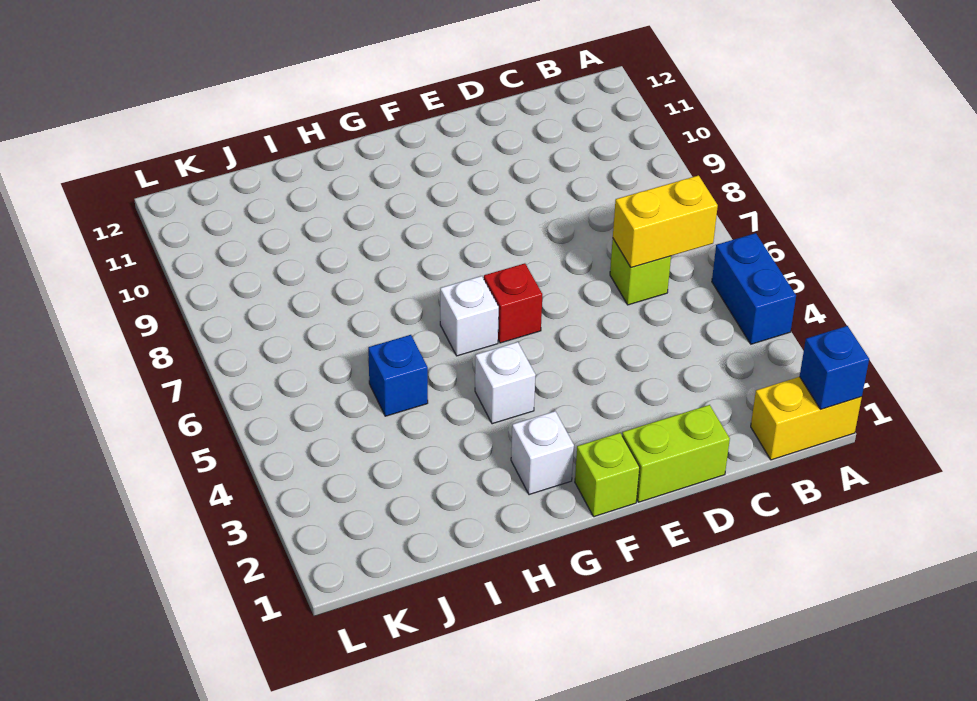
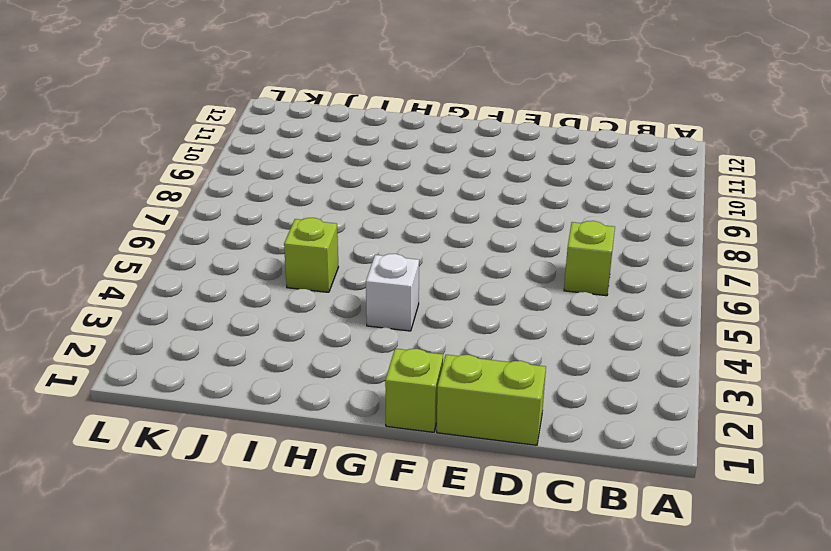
lime brick I5 level 1 -> blue brick I5 level 1
none -> yellow brick A1:B1 level 1
none -> blue brick A4:A5 level 1
none -> red brick F6 level 1

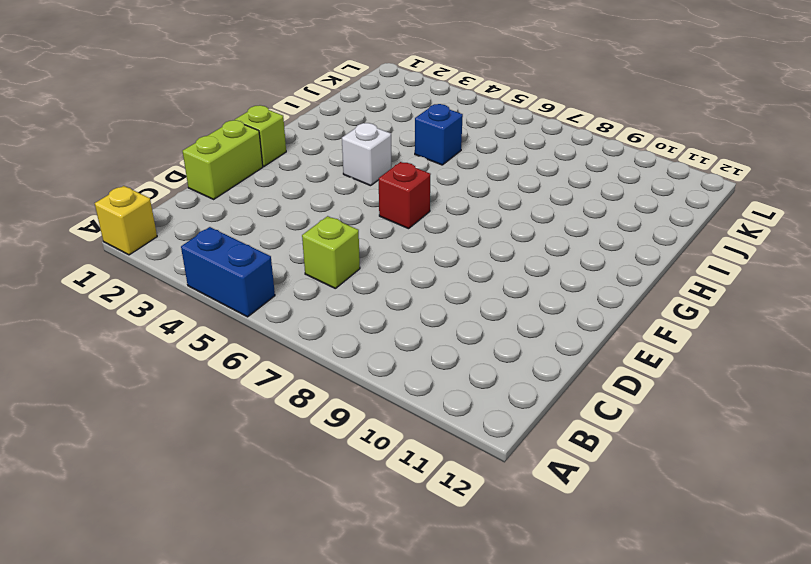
yellow brick A1 level 1 -> yellow brick A1:B1 level 1
none -> white brick G2 level 1
none -> white brick G6 level 1
none -> blue brick A1 level 2

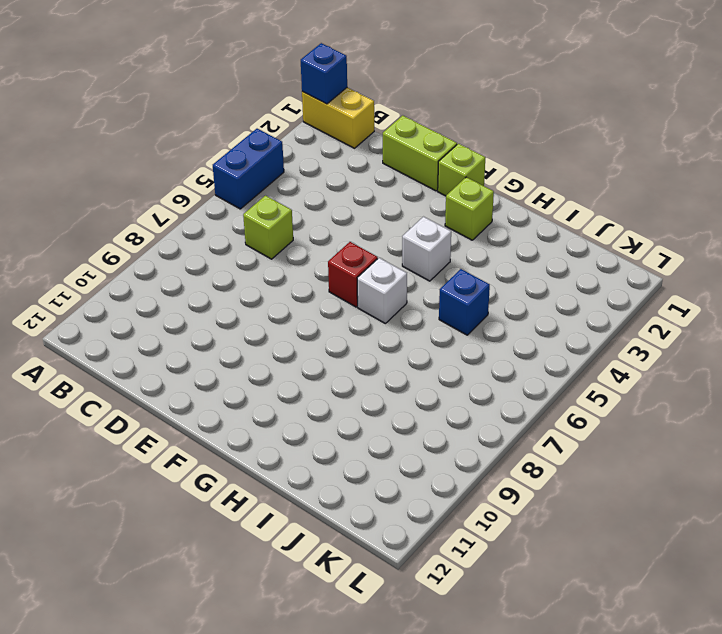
lime brick G2 level 1 -> white brick G2 level 1
none -> yellow brick B6:C6 level 2

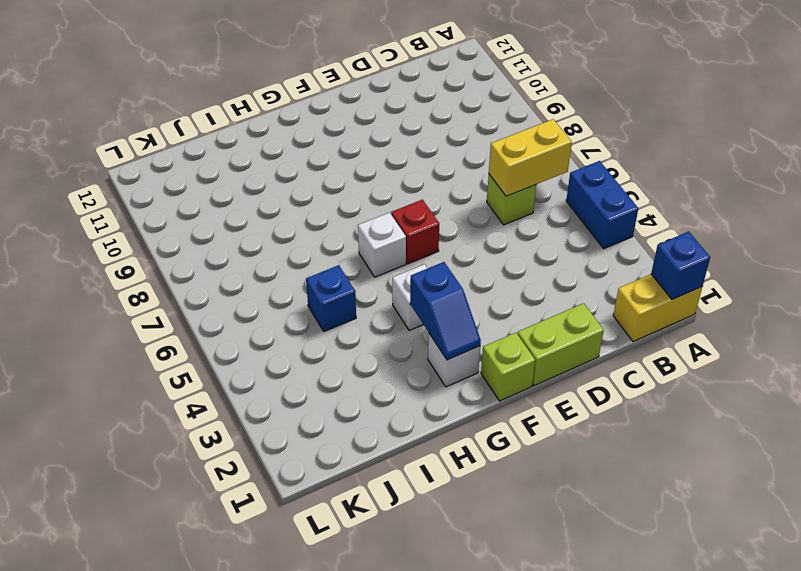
blue slope G2:G3 level 2 top 3 -> none

